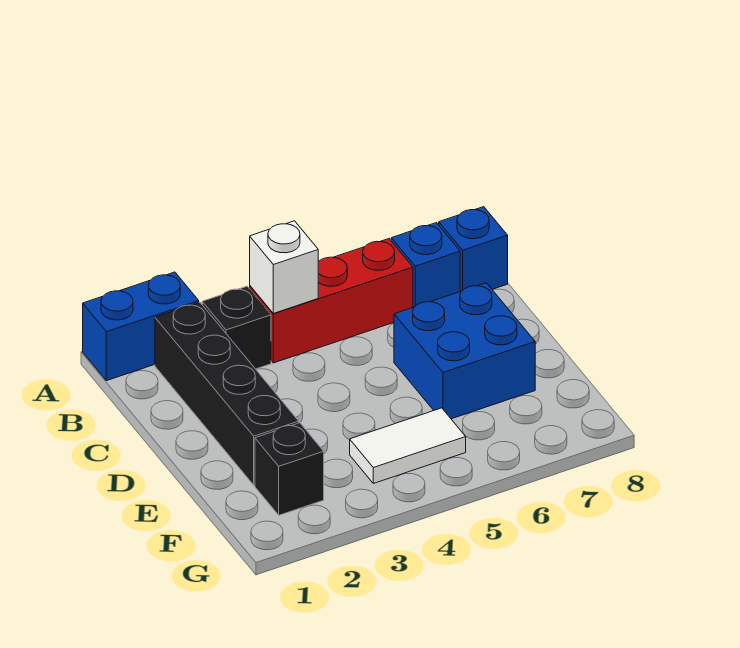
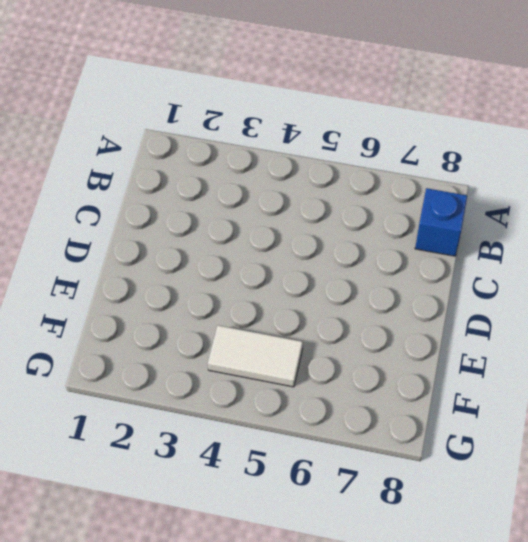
none -> blue brick A1:A2 level 1
none -> black brick B2:E2 level 1

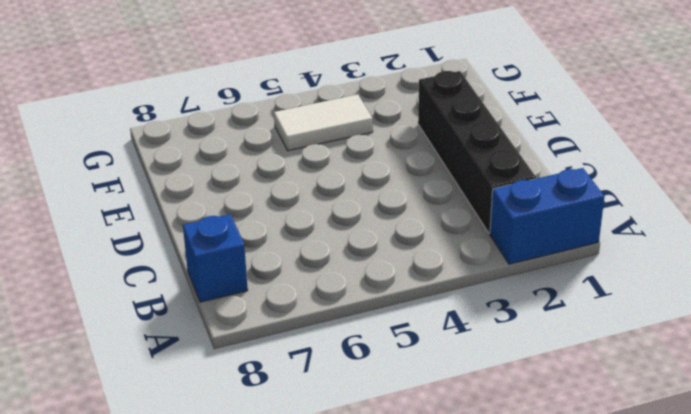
none -> black brick B3 level 1
none -> red brick B4:B6 level 1

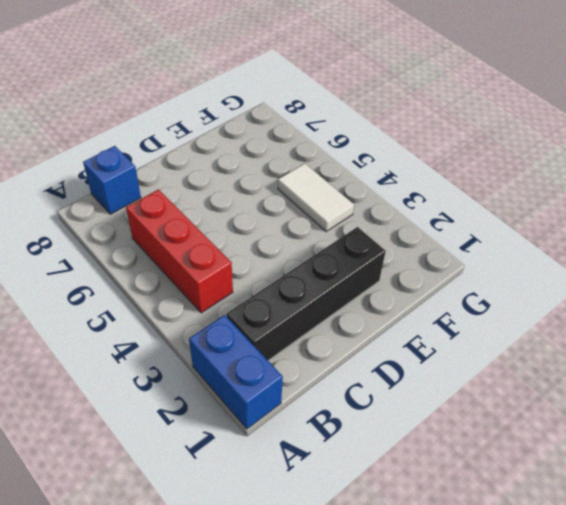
none -> black brick B3 level 1
none -> blue brick B7 level 1

